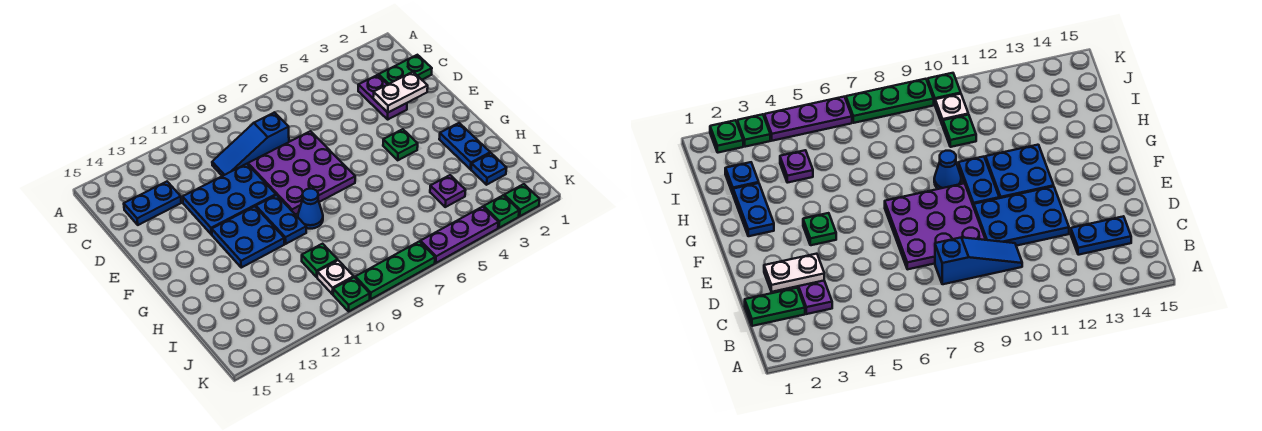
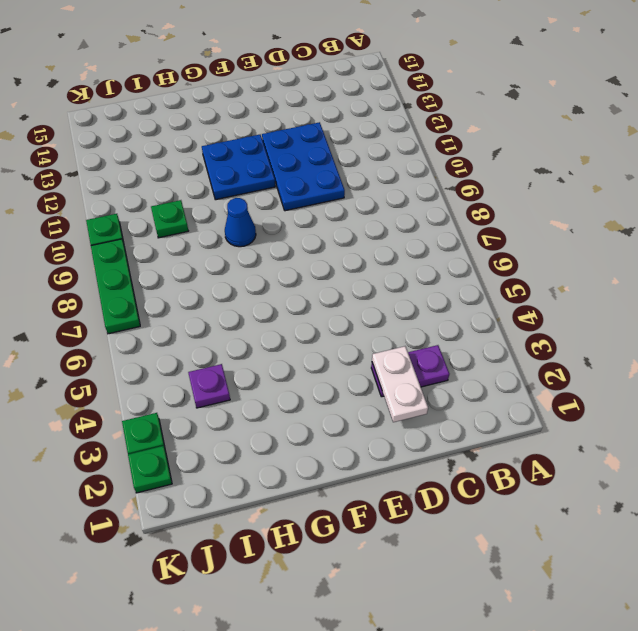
none -> green plate C1:C2 level 1
none -> blue slope C8:C10 level 1 top 8
none -> blue plate C13:C14 level 1

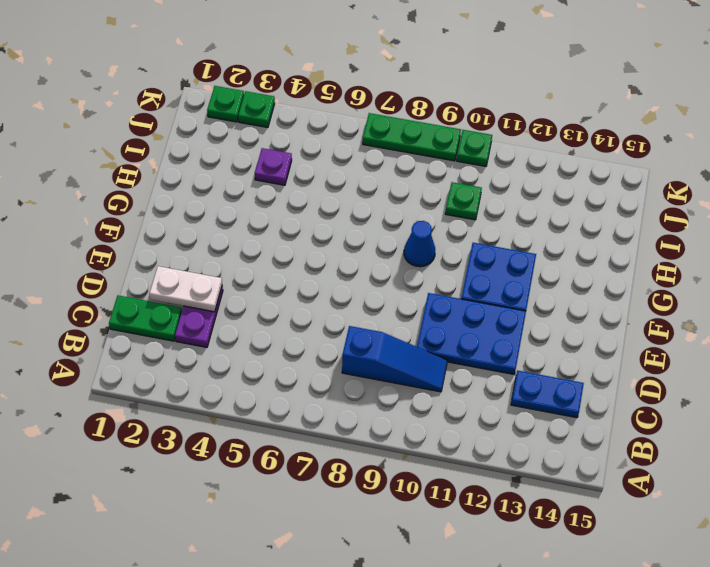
none -> purple plate D7:F9 level 1
none -> green plate F4 level 1
none -> blue plate F10:G10 level 1

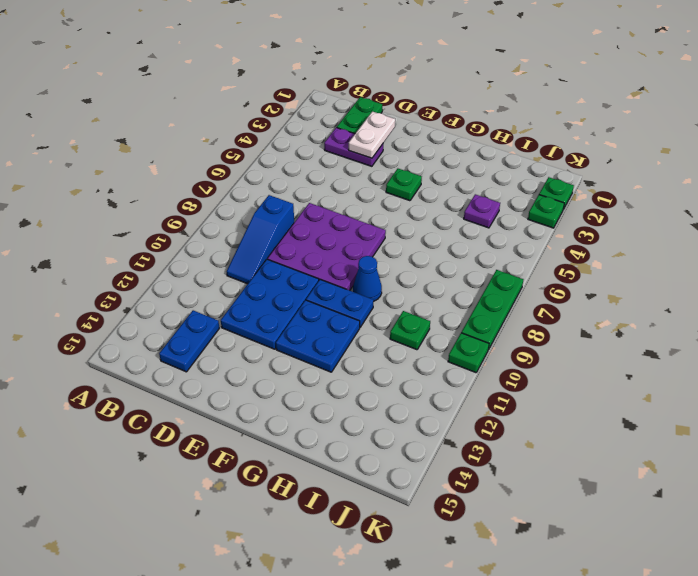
none -> blue plate G2:H2 level 1
none -> blue plate I2 level 1
none -> white plate J10 level 1

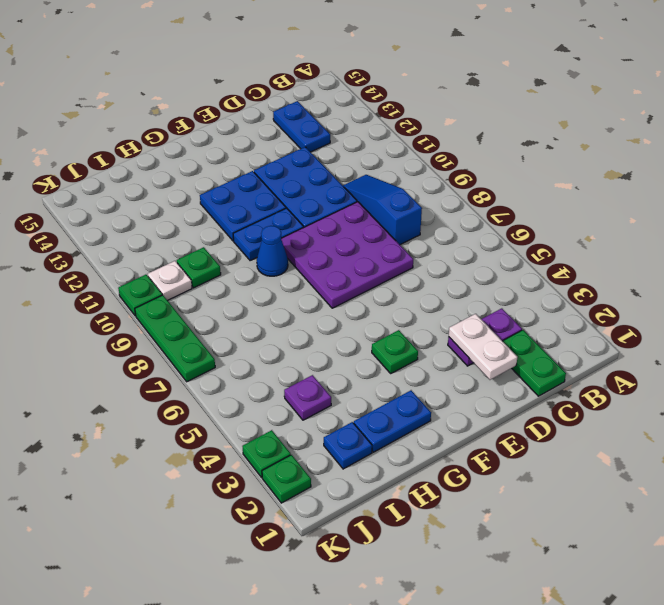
none -> purple plate K4:K6 level 1

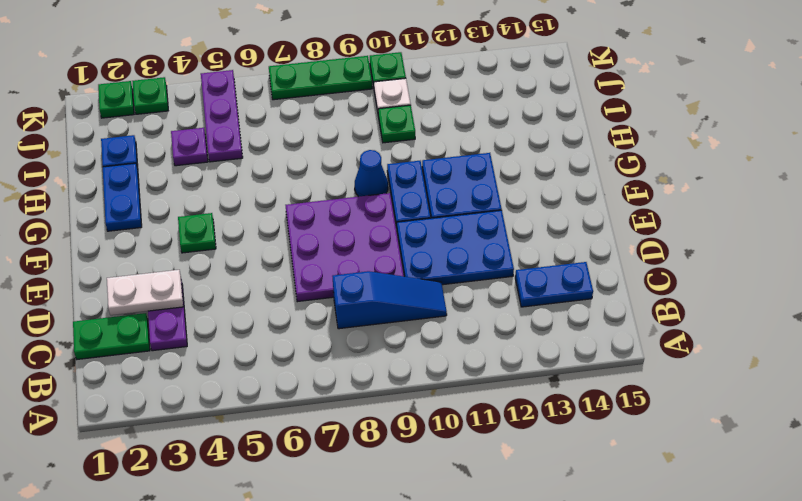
purple plate I5:K5 level 1 -> purple plate K4:K6 level 1

